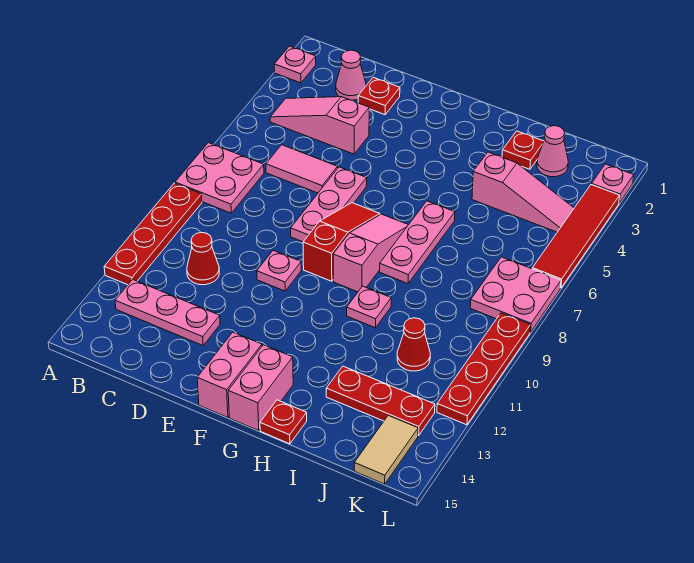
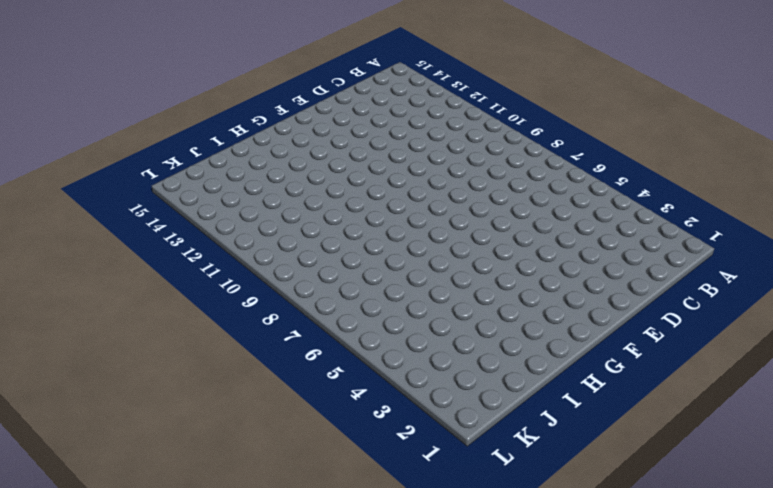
none -> pink plate A2 level 1
none -> pink plate A7:B8 level 1
none -> red plate A9:A12 level 1

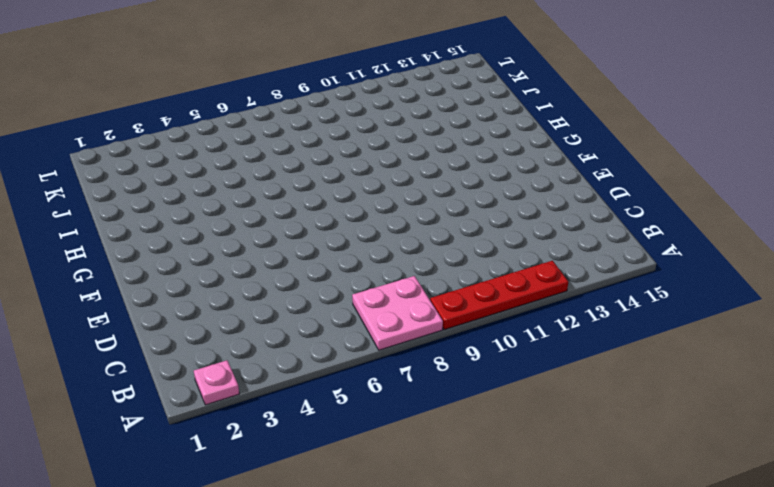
none -> pink slope B4:D4 level 1 top D
none -> pink plate B13:D13 level 1
none -> pink cone C2 level 1

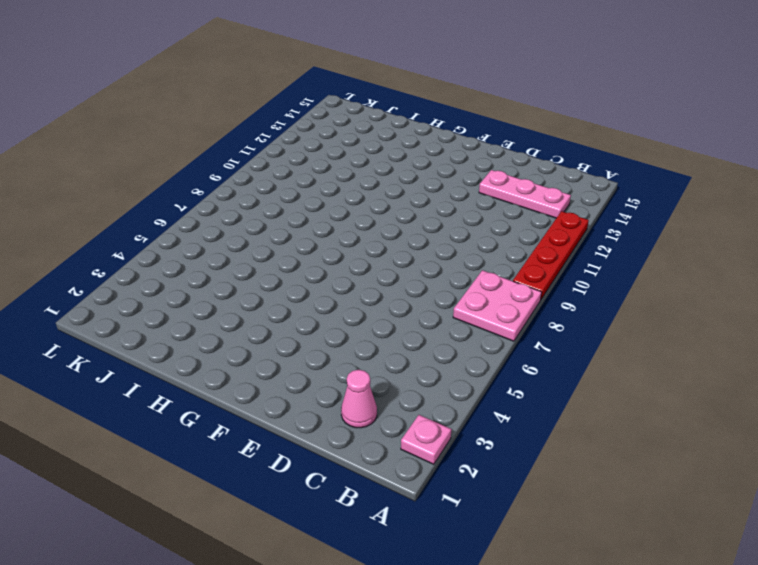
none -> pink slope B4:D4 level 1 top D
none -> pink tile C6:D6 level 1
none -> red cone C11 level 1

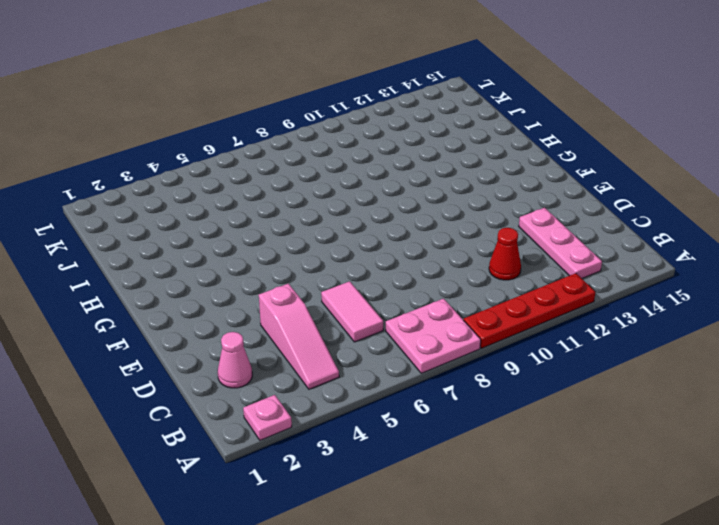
none -> red plate D2 level 1
none -> pink plate E6:E8 level 1
none -> pink plate E10 level 1

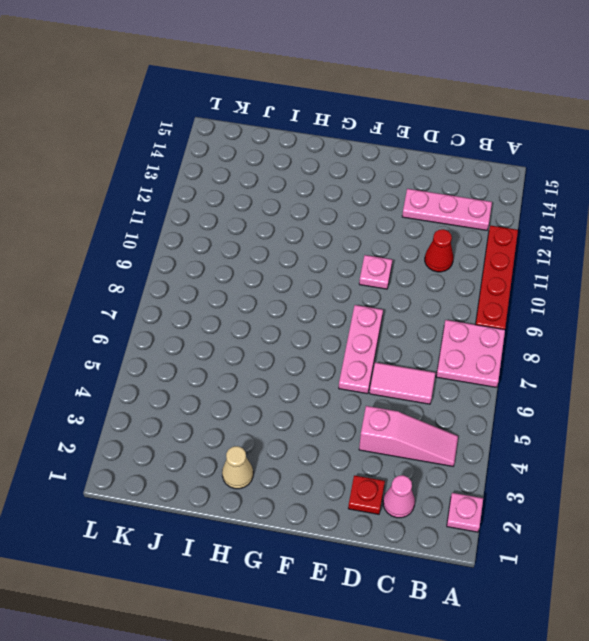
tan cone H2 level 1 -> none
none -> red slope F7:F9 level 1 top 9
none -> pink brick F14:F15 level 1
none -> pink slope G7:G9 level 1 top 9

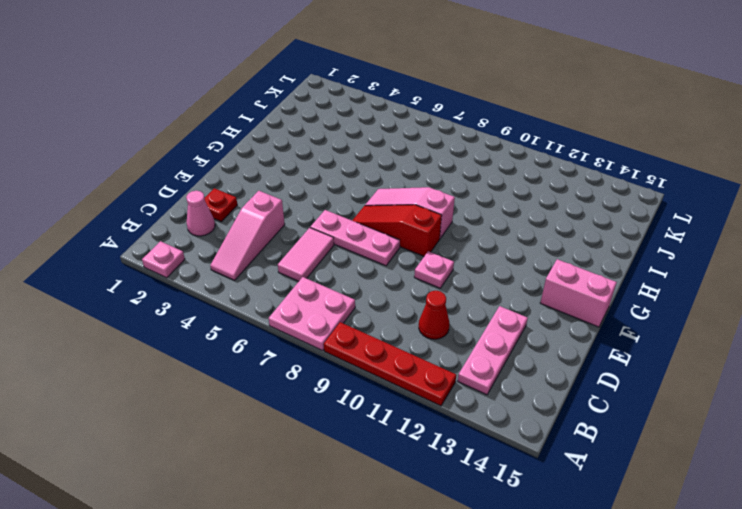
none -> pink brick G14:G15 level 1
none -> pink plate H6:H8 level 1
none -> pink plate H10 level 1

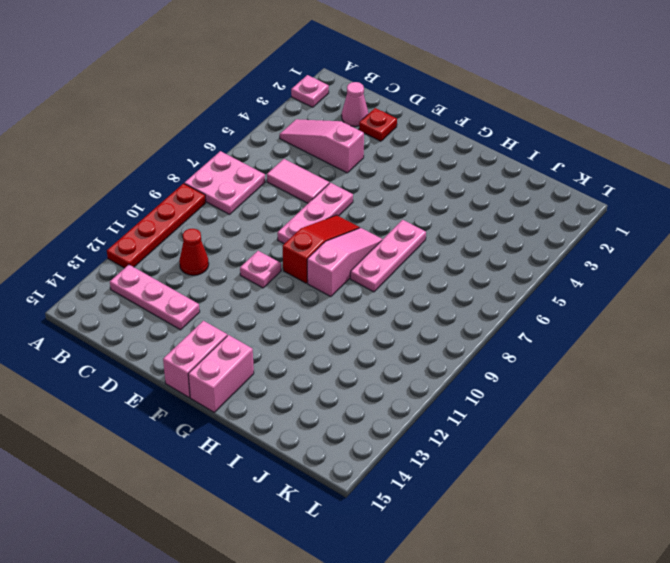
none -> pink plate H10 level 1
none -> red plate H15 level 1
none -> red plate I2 level 1

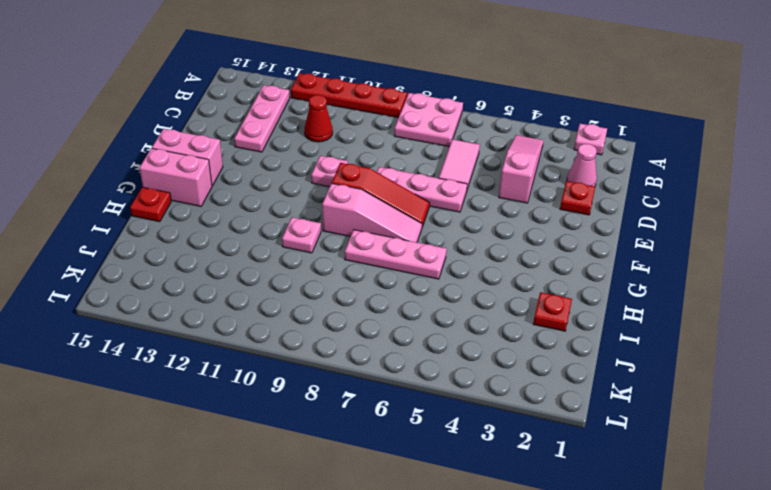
none -> pink slope I4:K4 level 1 top I
none -> red plate I13:K13 level 1
none -> pink cone J2 level 1

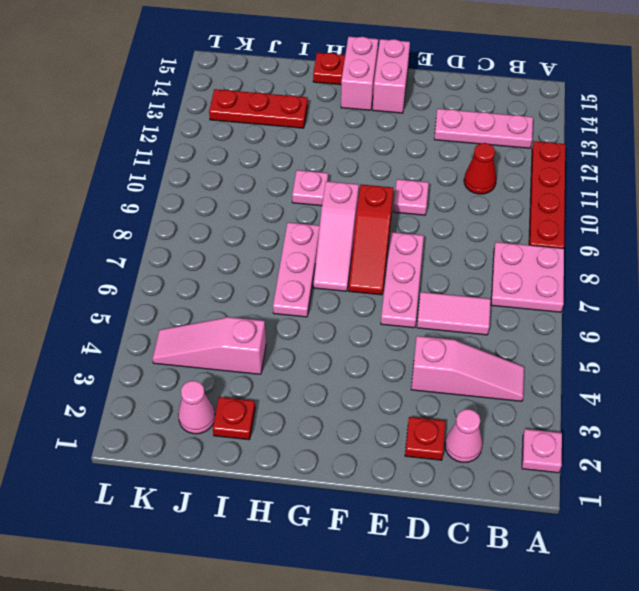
none -> red cone J11 level 1
none -> pink plate K7:L8 level 1
none -> tan tile K14:K15 level 1

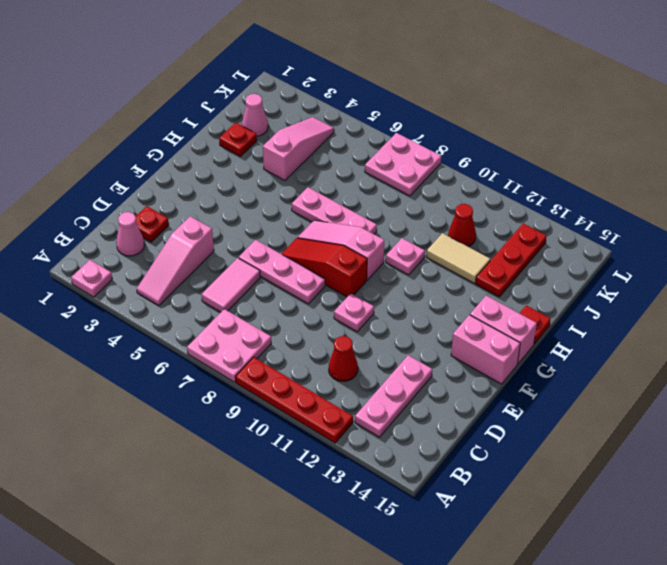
tan tile I11:I12 level 1 -> tan tile K14:K15 level 1
none -> pink plate L2 level 1
none -> red tile L3:L6 level 1
none -> red plate L9:L12 level 1

